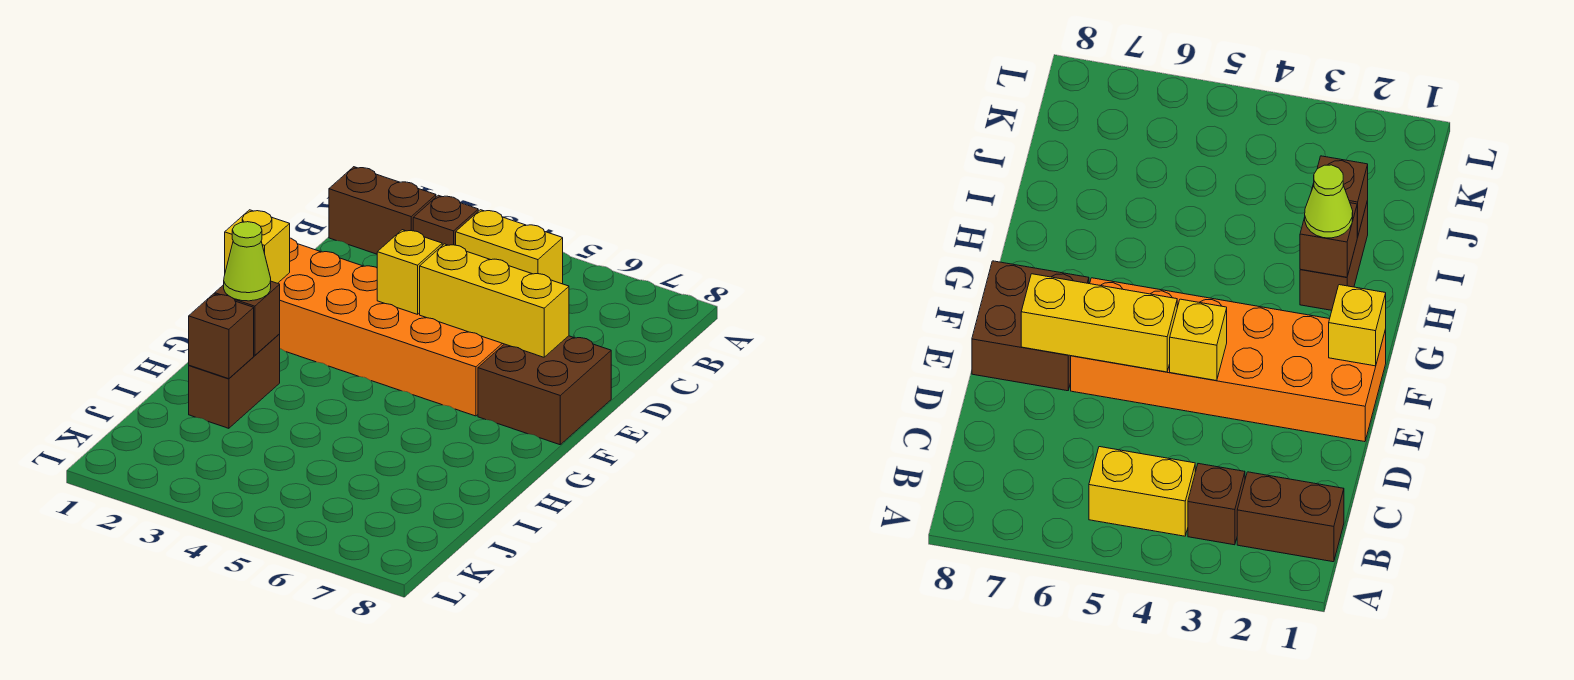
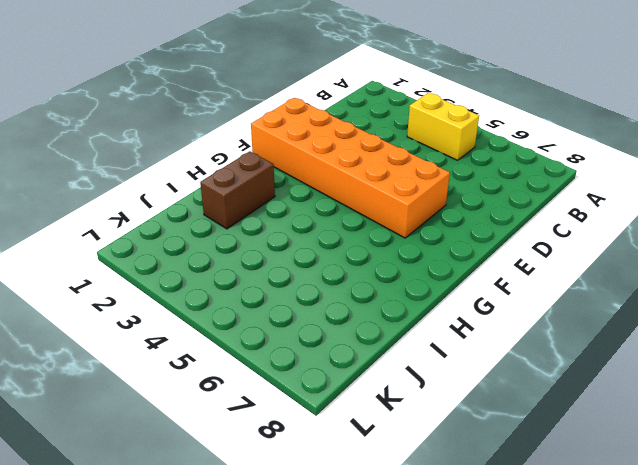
none -> brown brick B1:B2 level 1
none -> brown brick B3 level 1
none -> brown brick E7:F8 level 1

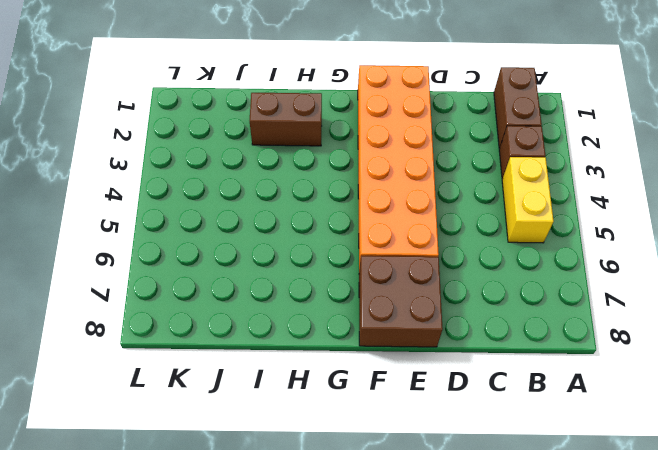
none -> yellow brick E4 level 2
none -> yellow brick E5:E7 level 2
none -> yellow brick F1 level 2

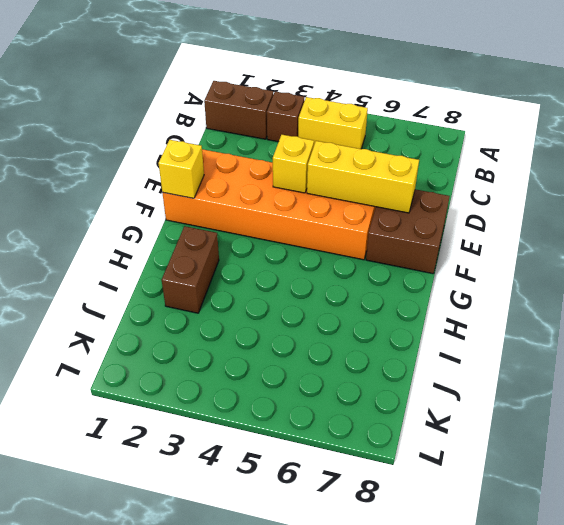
none -> brown brick H2 level 2
none -> brown brick I2 level 2
none -> lime cone H2 level 3

